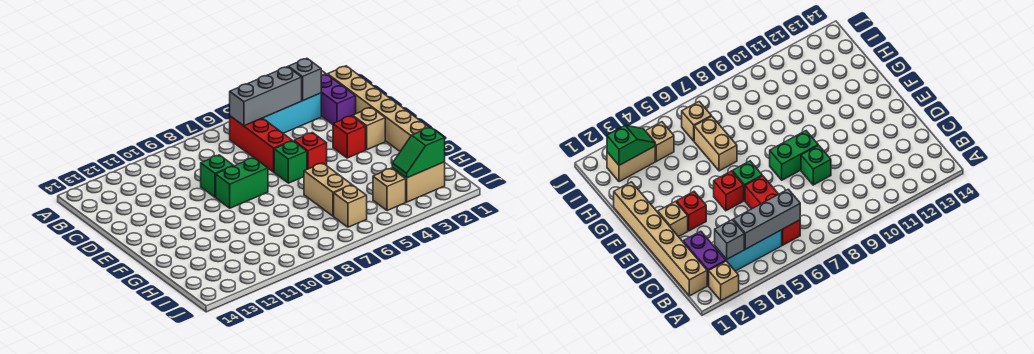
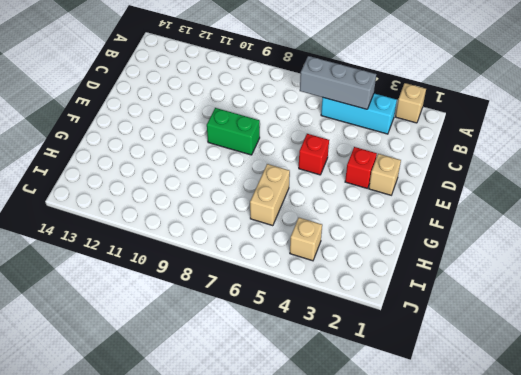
none -> tan brick B1:G1 level 1
none -> purple brick B2:C2 level 1
none -> red brick B6:D6 level 1

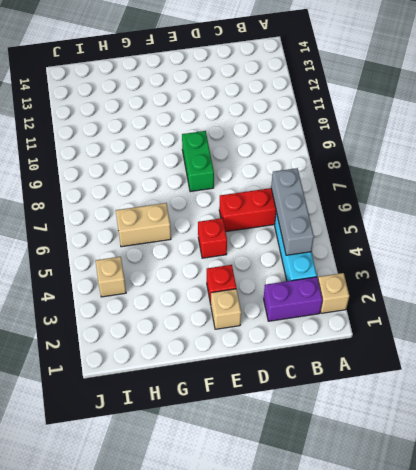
none -> tan brick B1:G1 level 1
none -> green brick D9 level 1
none -> green brick E6 level 1

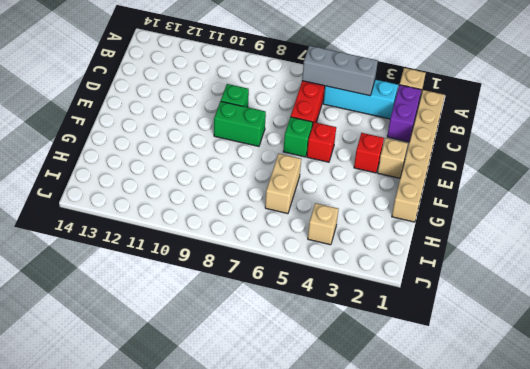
none -> tan brick I2:I3 level 1
none -> tan brick I6 level 1
none -> grey brick B3 level 2

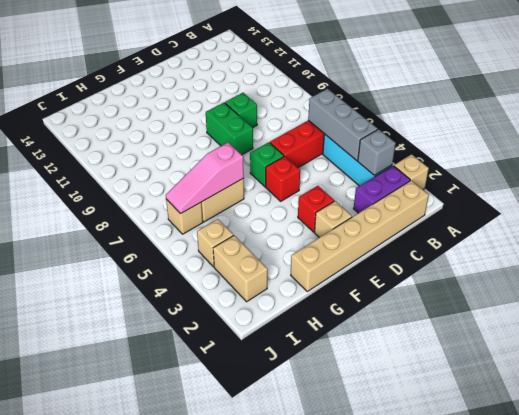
pink slope G6:I6 level 2 top G -> none
none -> green slope I2:I3 level 2 top 2

